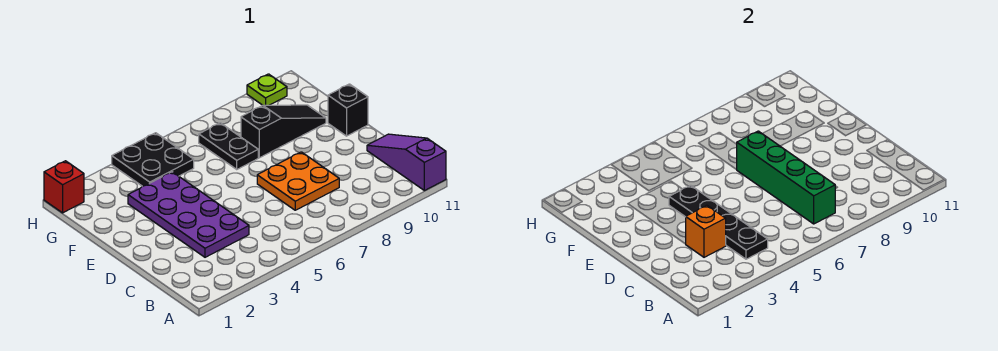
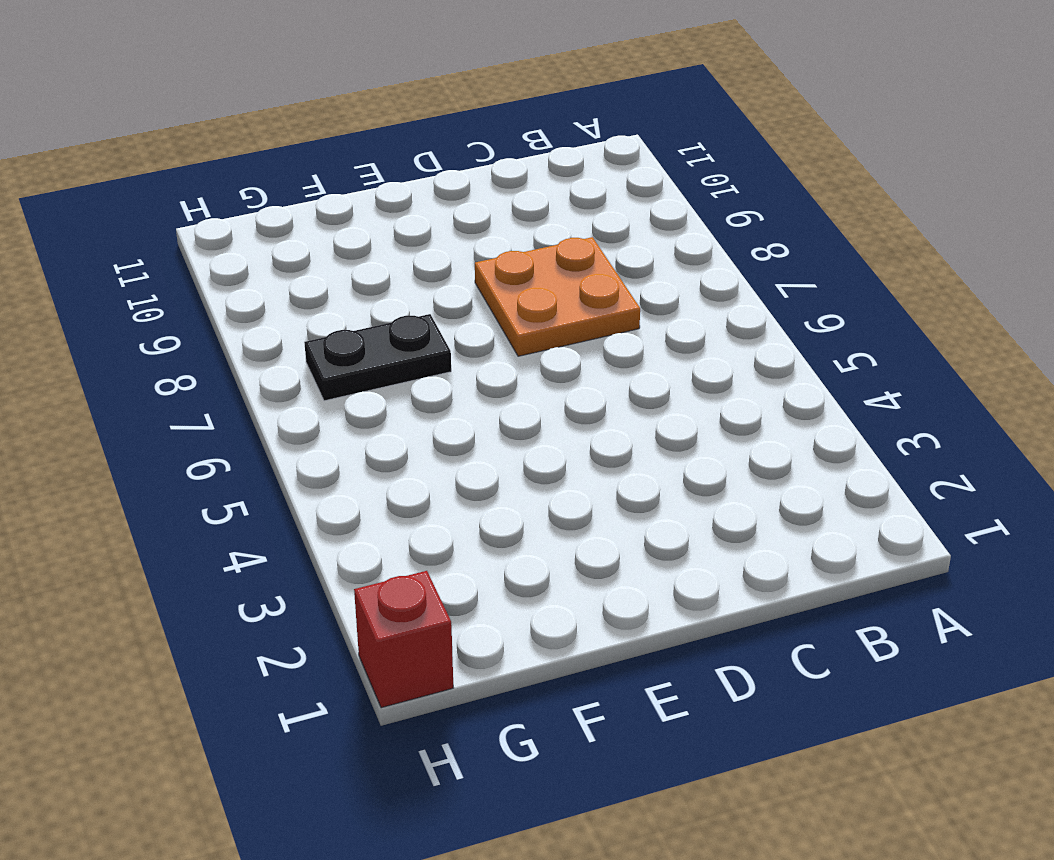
none -> purple slope A11:C11 level 1 top A
none -> purple plate C3:F4 level 1
none -> black brick E11 level 1

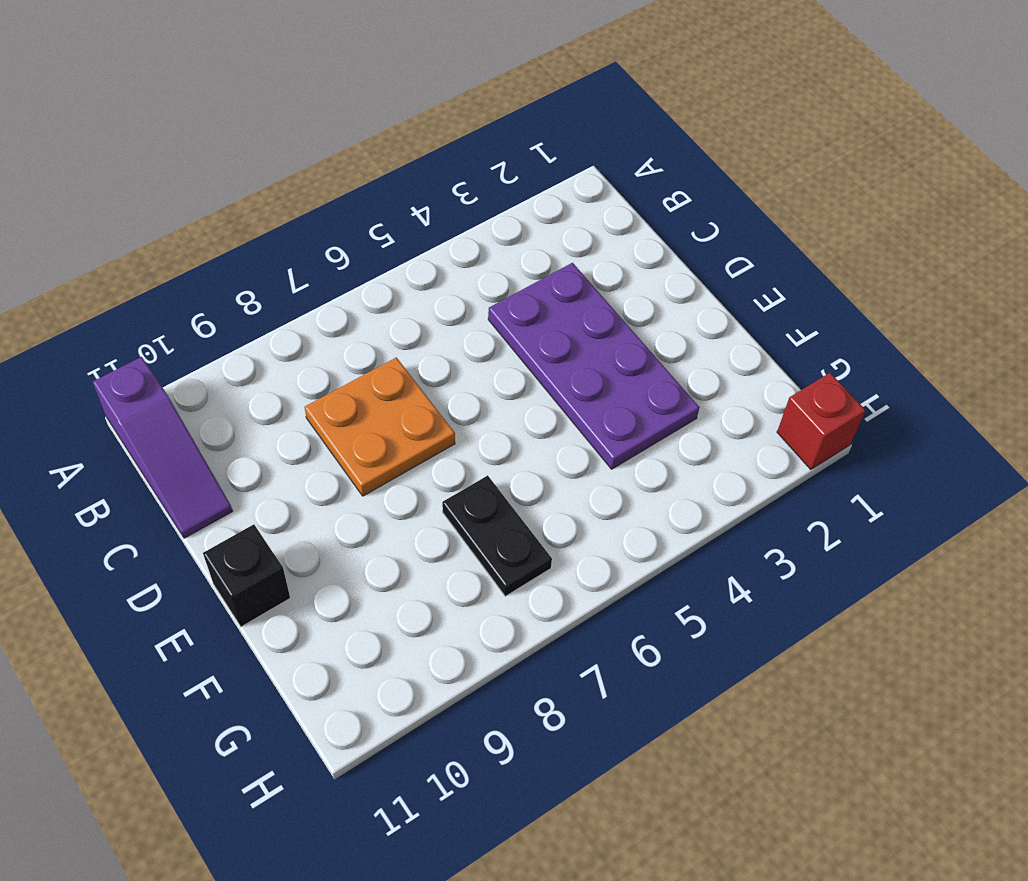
none -> black slope F8:F10 level 1 top 8
none -> black plate G4:H5 level 1
none -> lime plate H10 level 1

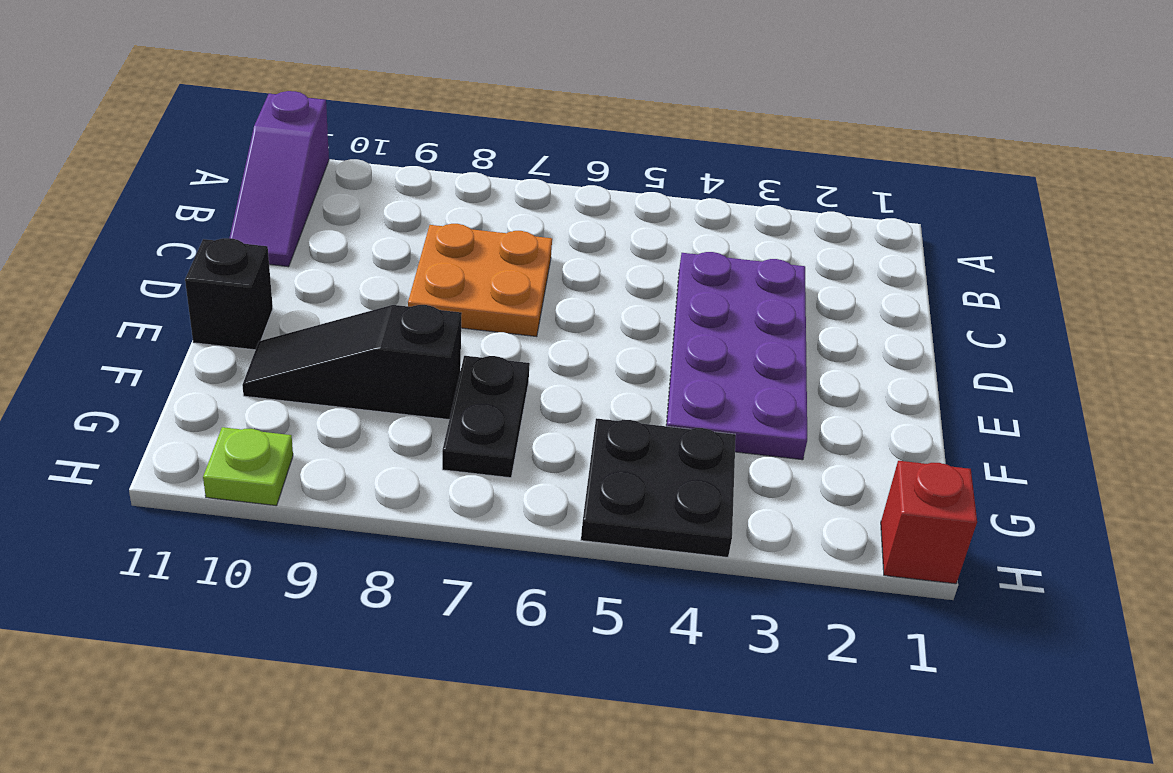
none -> black plate B4:E4 level 2
none -> green brick B7:E7 level 2
none -> orange brick C3 level 2

